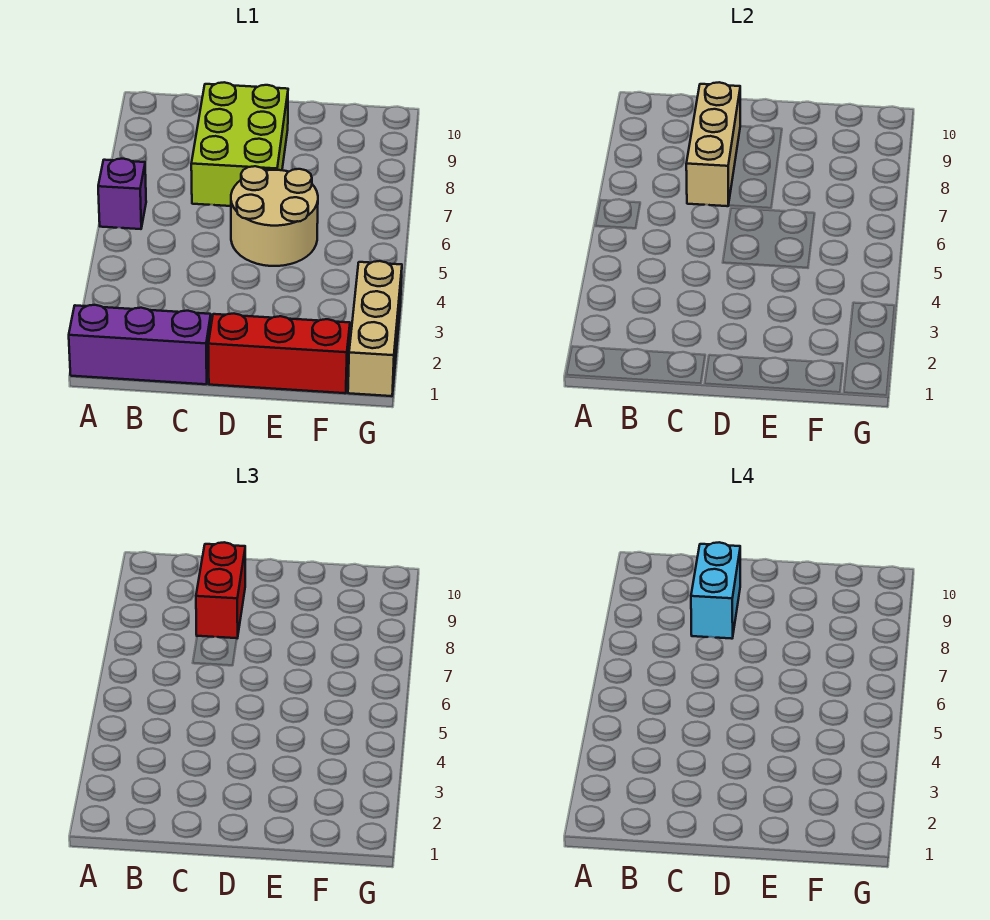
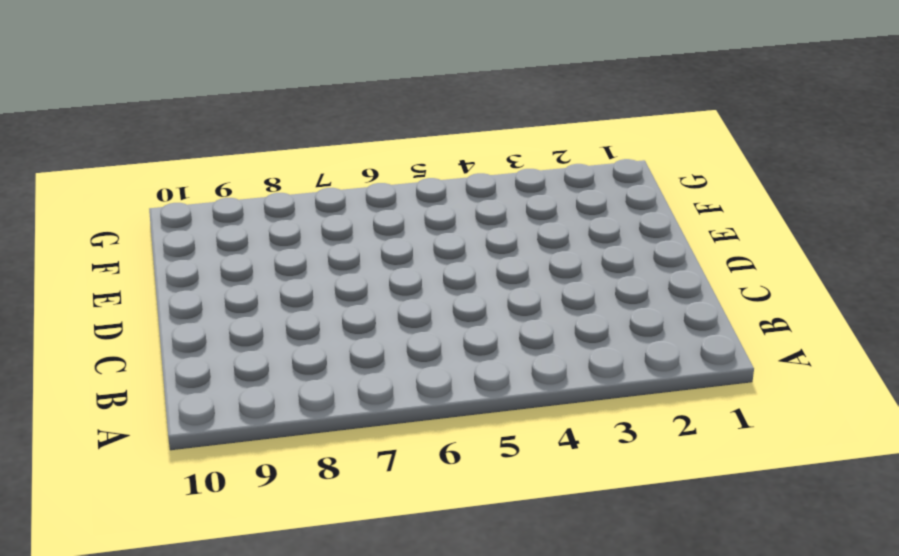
none -> purple brick A1:C1 level 1
none -> purple brick A6 level 1

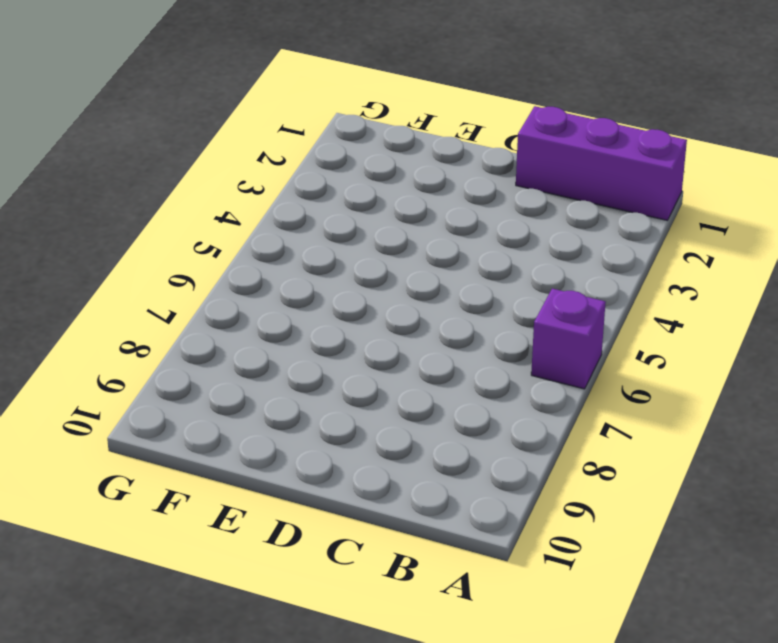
none -> lime brick C7:D9 level 1
none -> red brick D1:F1 level 1

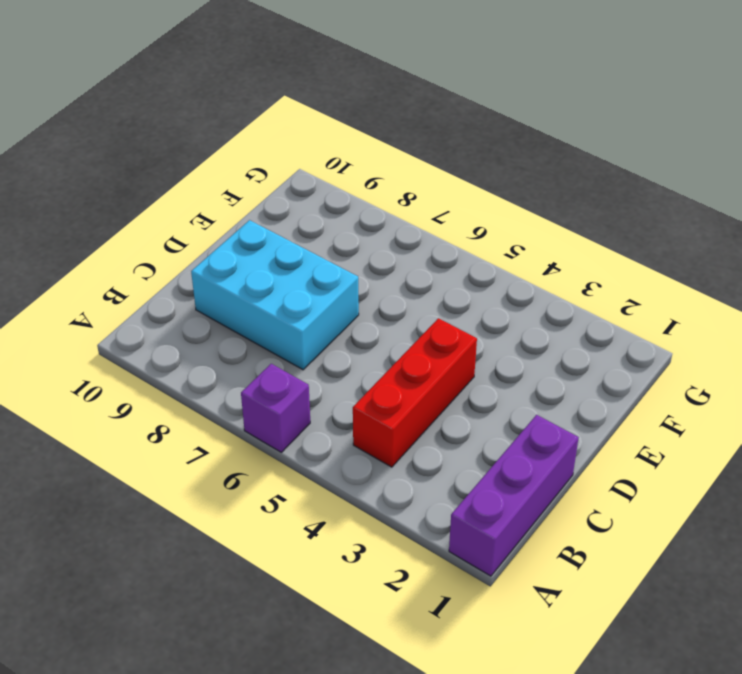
red brick B4:D4 level 1 -> red brick D1:F1 level 1
cyan brick C7:D9 level 1 -> lime brick C7:D9 level 1
none -> tan round brick D5:E6 level 1
none -> tan brick G1:G3 level 1

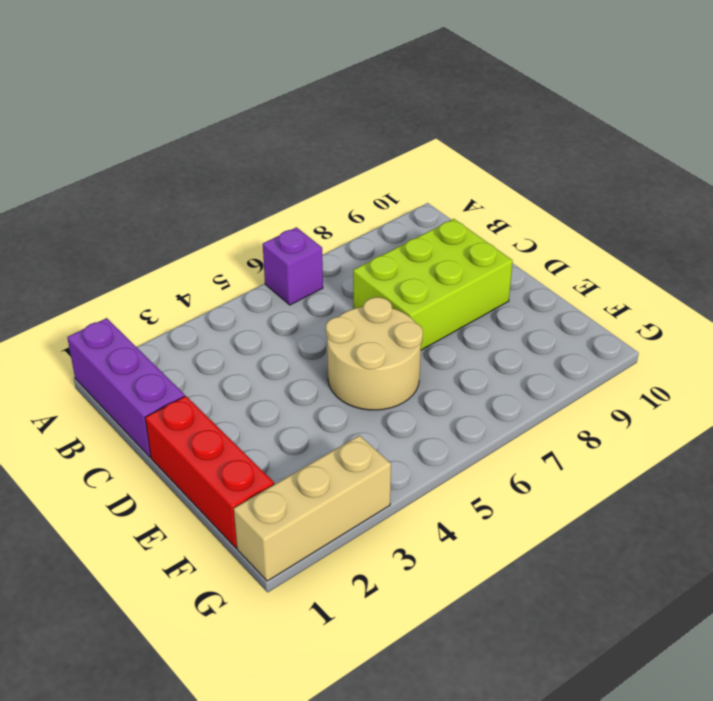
none -> tan brick C7:C9 level 2
none -> red brick C8:C9 level 3

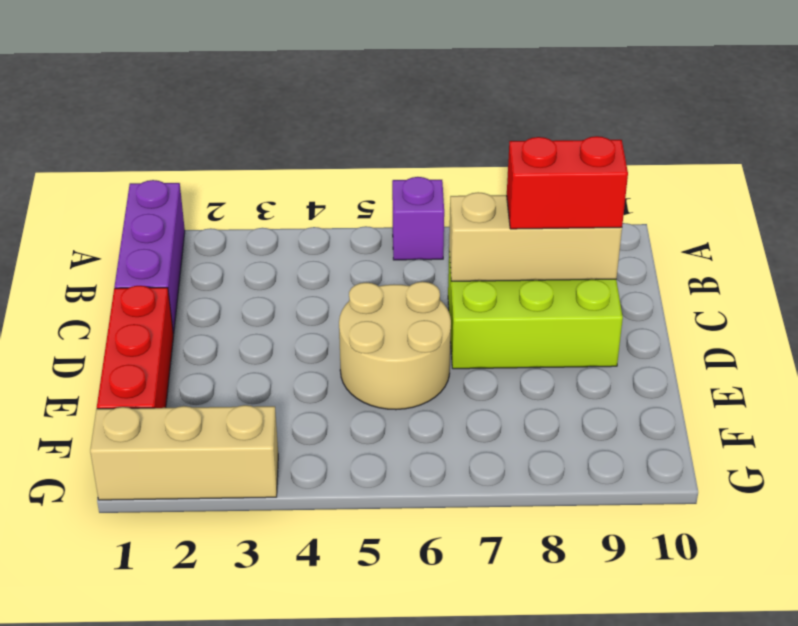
none -> cyan brick C8:C9 level 4

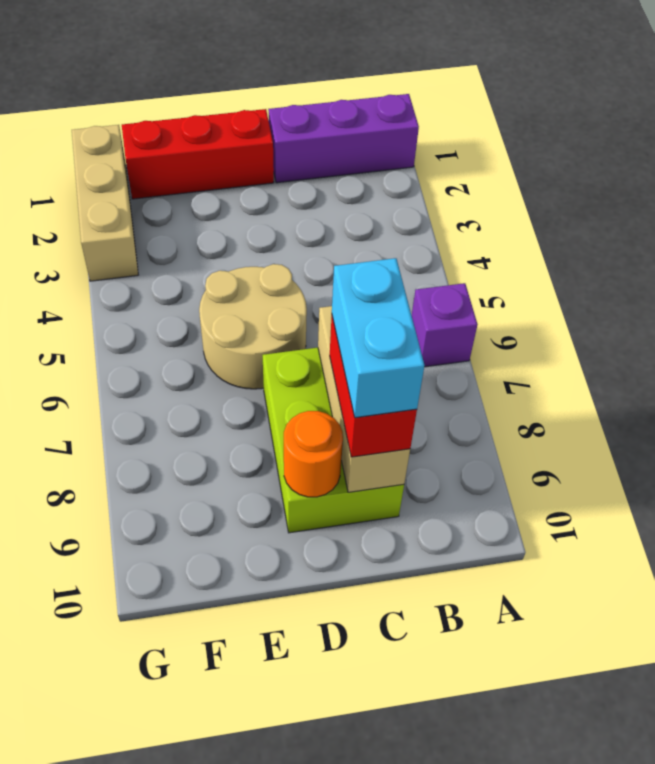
orange round brick D9 level 2 -> none

